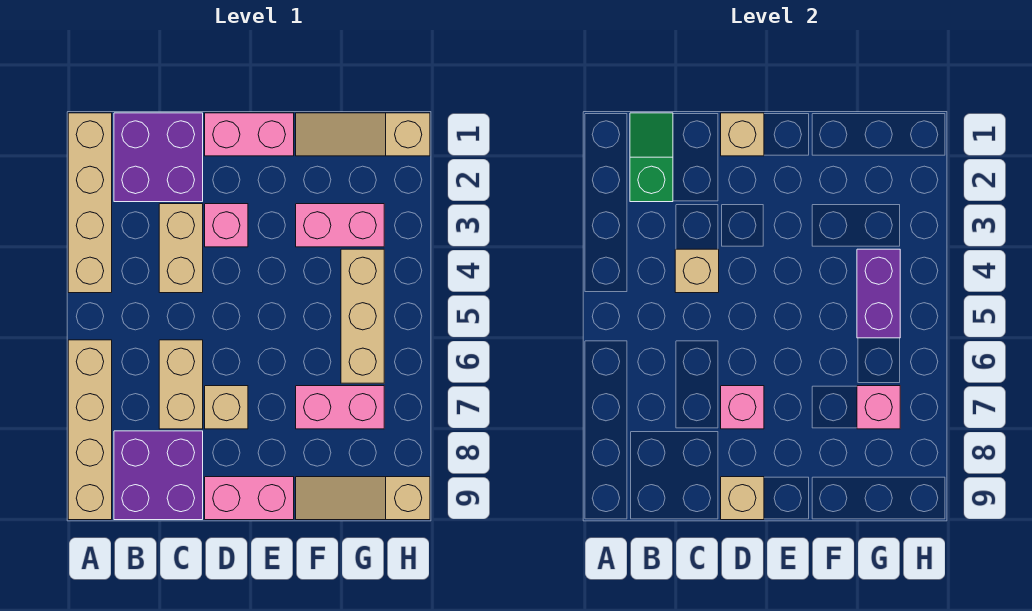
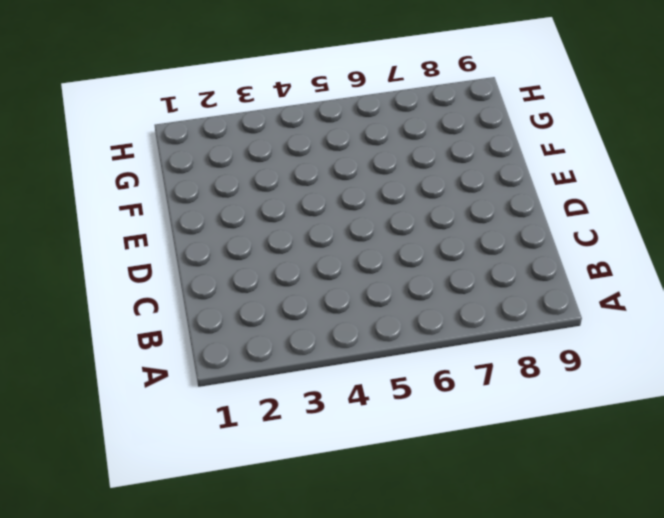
none -> tan brick A1:A4 level 1
none -> tan brick A6:A9 level 1
none -> purple brick B1:C2 level 1

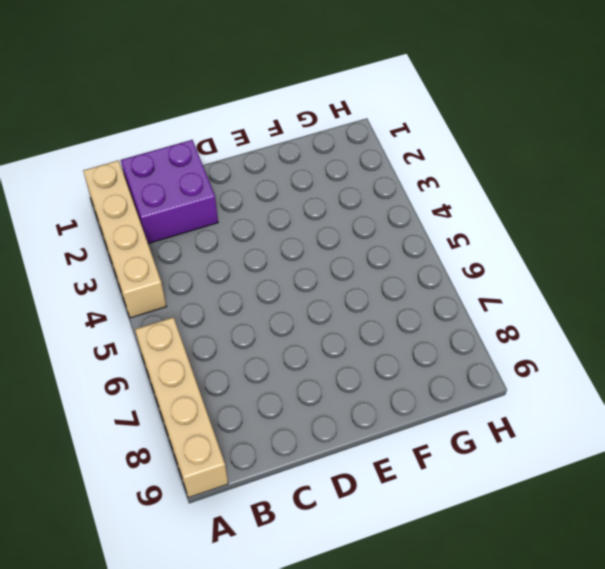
none -> purple brick B8:C9 level 1
none -> tan brick C3:C4 level 1
none -> tan brick C6:C7 level 1

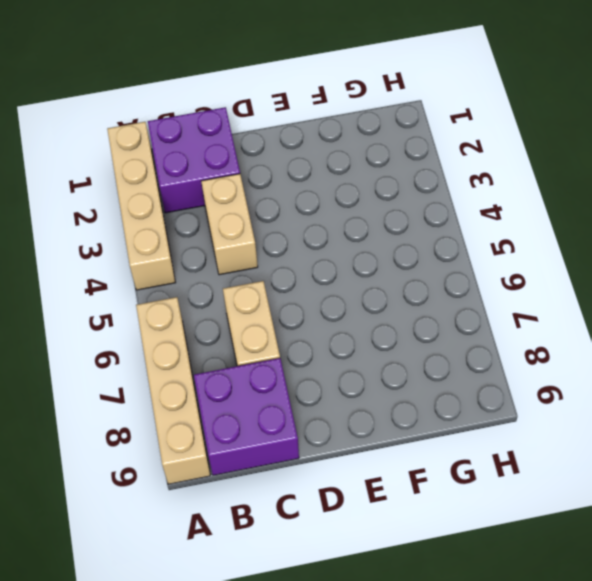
none -> pink brick D1:E1 level 1
none -> pink brick D3 level 1
none -> tan brick D7 level 1

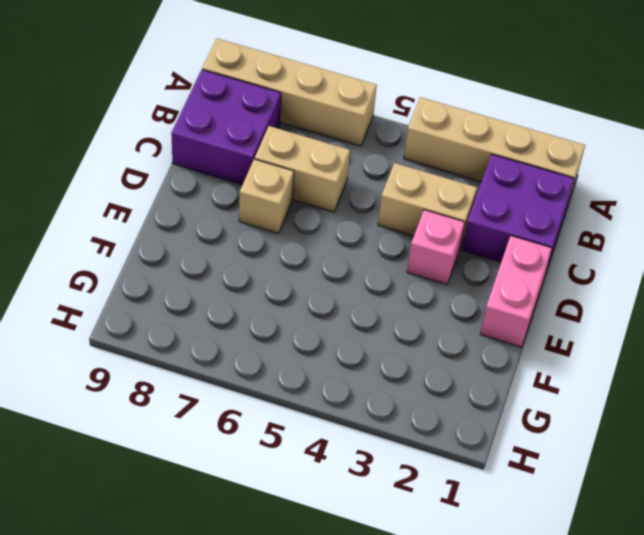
none -> pink brick D9:E9 level 1
none -> tan slope F1:H1 level 1 top H
none -> pink brick F3:G3 level 1

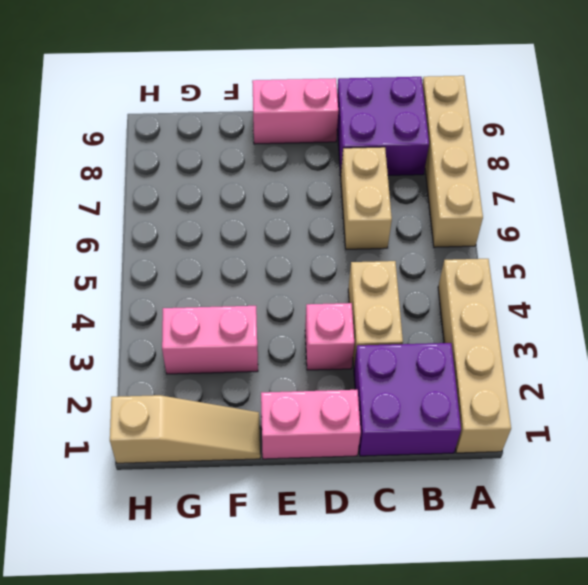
none -> tan brick D7 level 1
none -> pink brick F7:G7 level 1
none -> tan slope F9:H9 level 1 top H

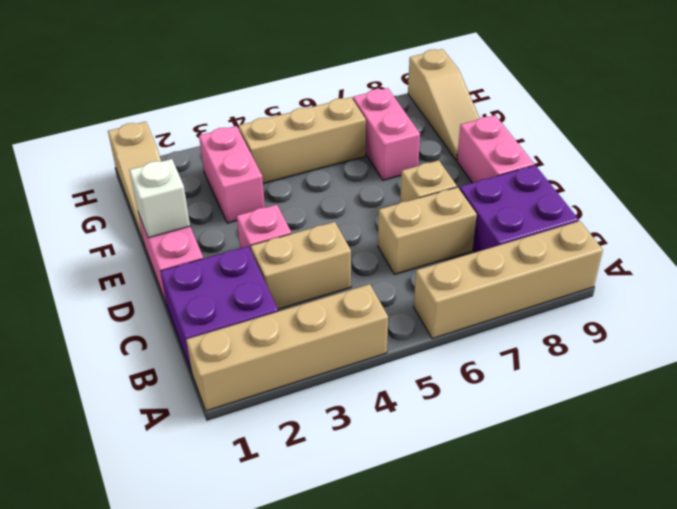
white brick E1 level 2 -> none
none -> green slope B1:B2 level 2 top 2
none -> tan brick C4 level 2
none -> tan brick D1 level 2

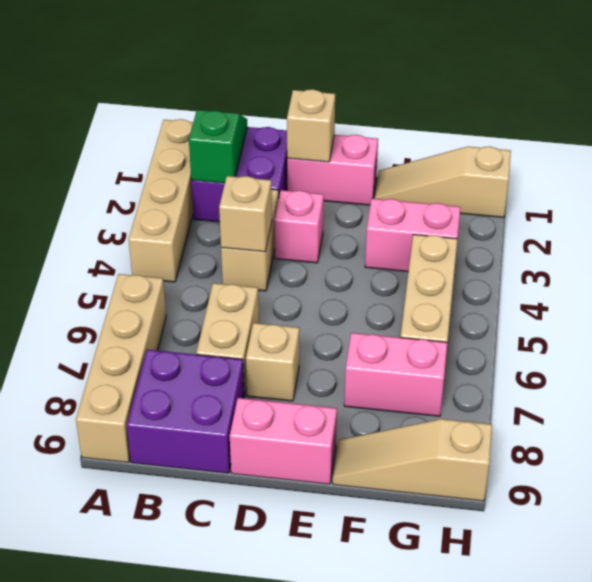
none -> pink brick D7 level 2
none -> tan brick D9 level 2
none -> purple brick G4:G5 level 2

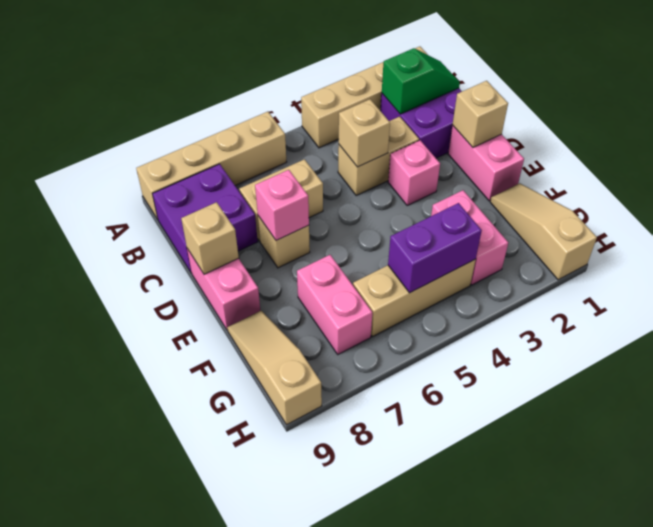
none -> pink brick G7 level 2

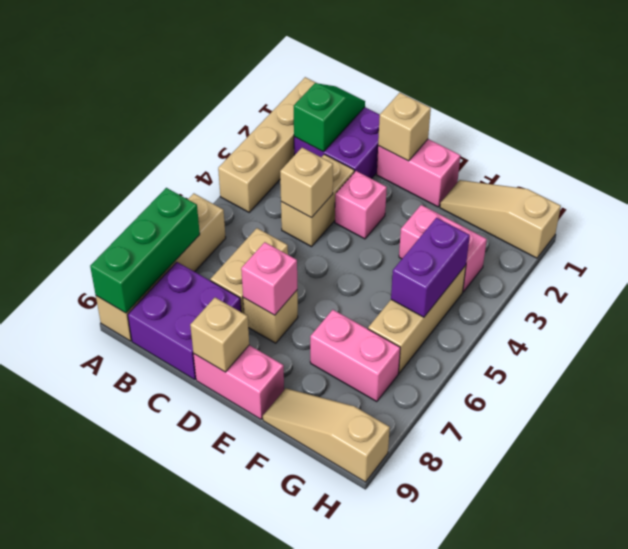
green brick A7:A9 level 2 -> none
none -> pink brick G7 level 2

